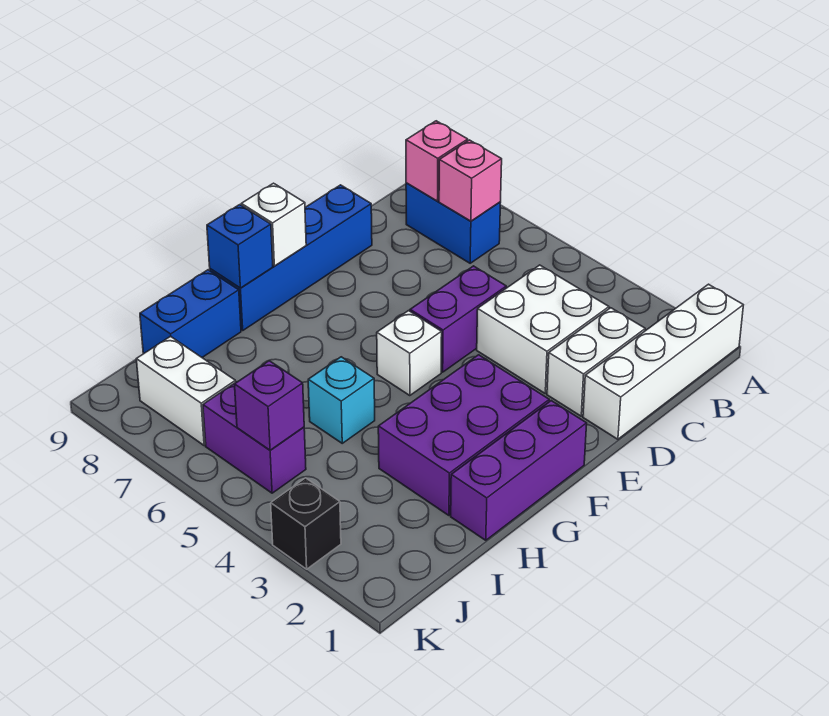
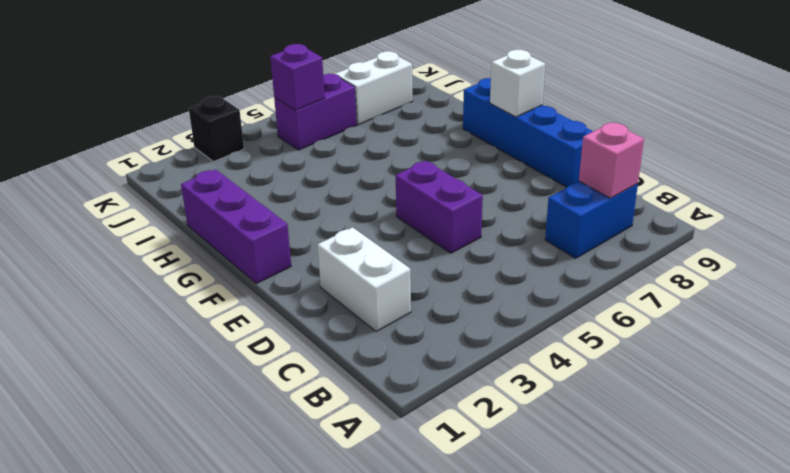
none -> white brick A1:D1 level 1
none -> white brick C3:D4 level 1
none -> purple brick F2:H3 level 1

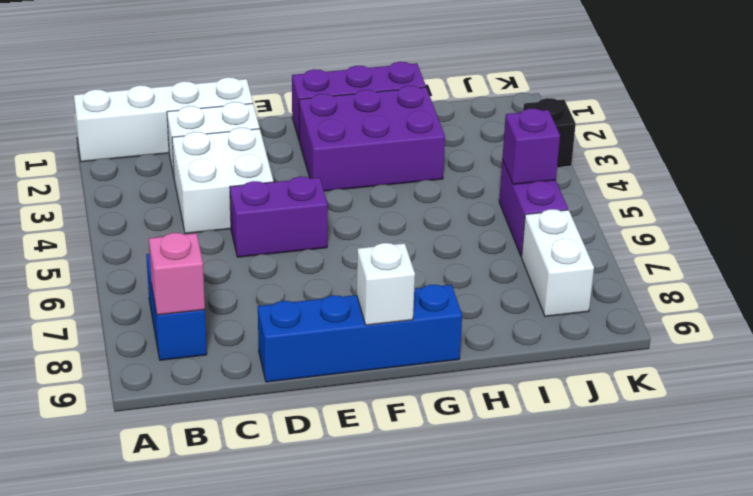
none -> white brick F5 level 1
none -> cyan brick H5 level 1
none -> blue brick H9:I9 level 1

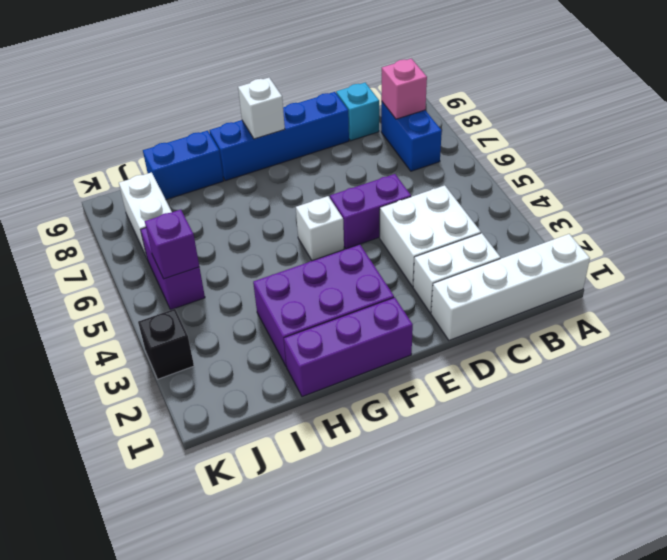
cyan brick C9 level 1 -> cyan brick H5 level 1
none -> pink brick B7 level 2
none -> blue brick G9 level 2

